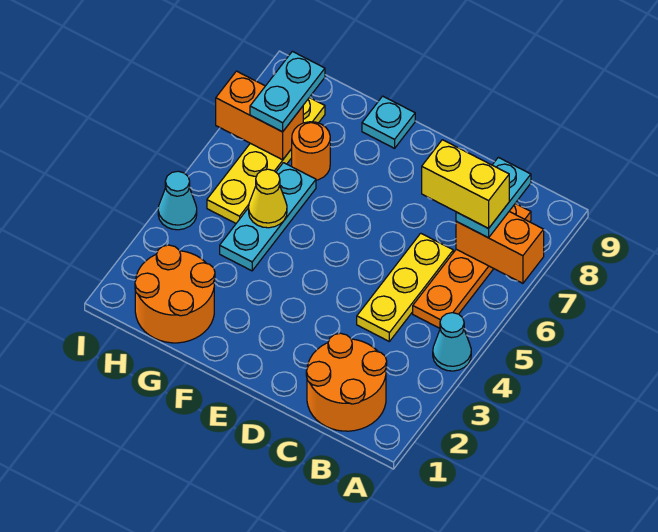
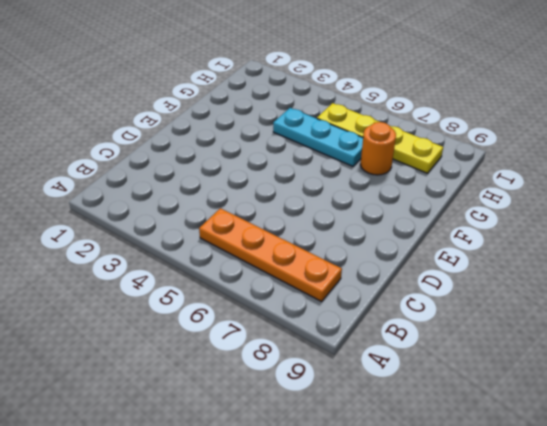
none -> cyan cone A4 level 1
none -> orange round brick B1:C2 level 1
none -> yellow plate C4:C6 level 1

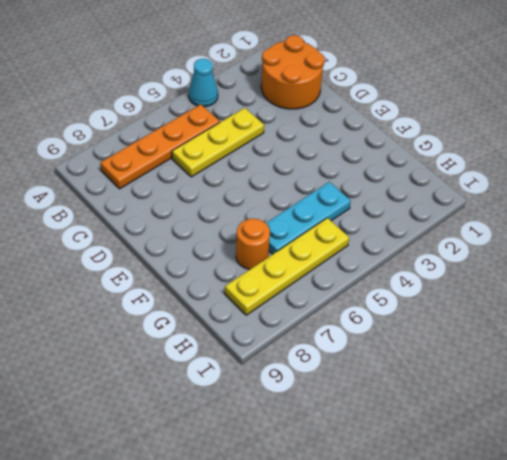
none -> cyan plate F9 level 1
none -> orange round brick G1:H2 level 1
none -> cyan cone I4 level 1

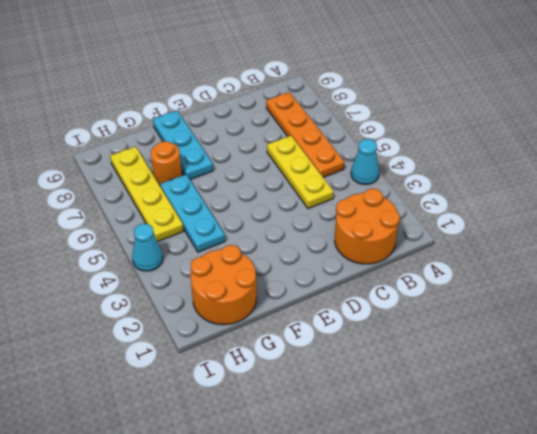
cyan plate F7:F9 level 1 -> cyan plate F9 level 1
none -> orange brick A7:B7 level 2
none -> yellow cone G5 level 2
none -> orange brick H7:I7 level 2

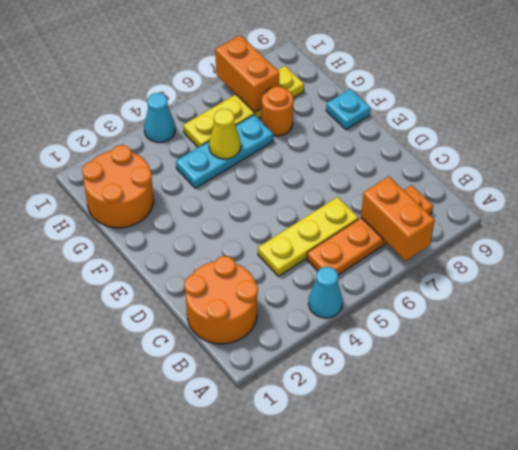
none -> cyan plate B7:B8 level 3
none -> cyan plate H7:H8 level 3
none -> yellow brick B7:C7 level 4

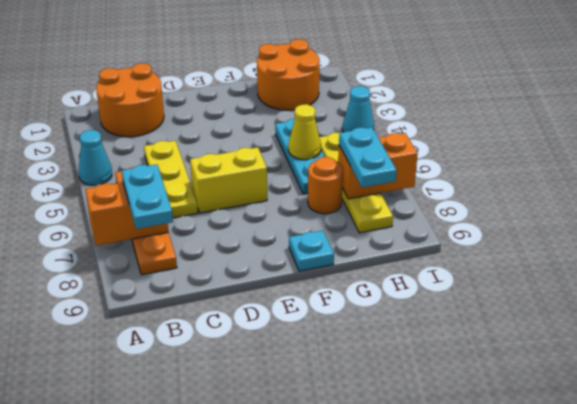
yellow brick D6:E6 level 1 -> yellow brick B7:C7 level 4

